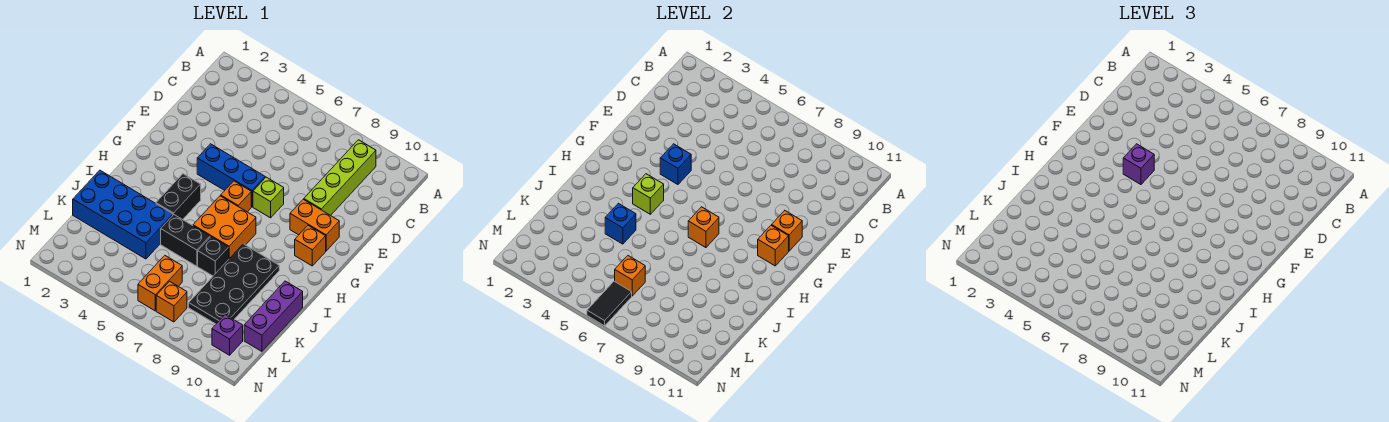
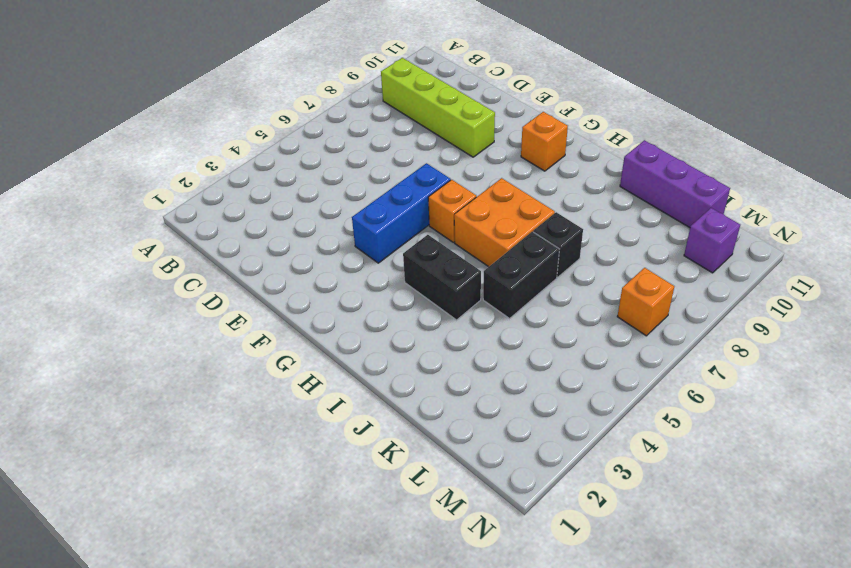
none -> lime brick F7 level 1
none -> orange brick F9:F10 level 1
none -> black plate I8:L9 level 1

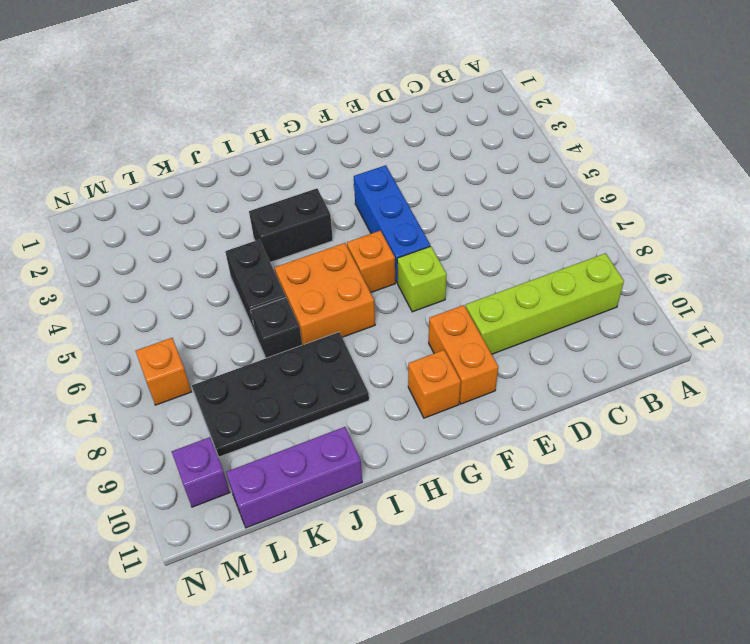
none -> blue brick J1:K4 level 1
none -> orange brick L6:M6 level 1
none -> blue brick F4 level 2

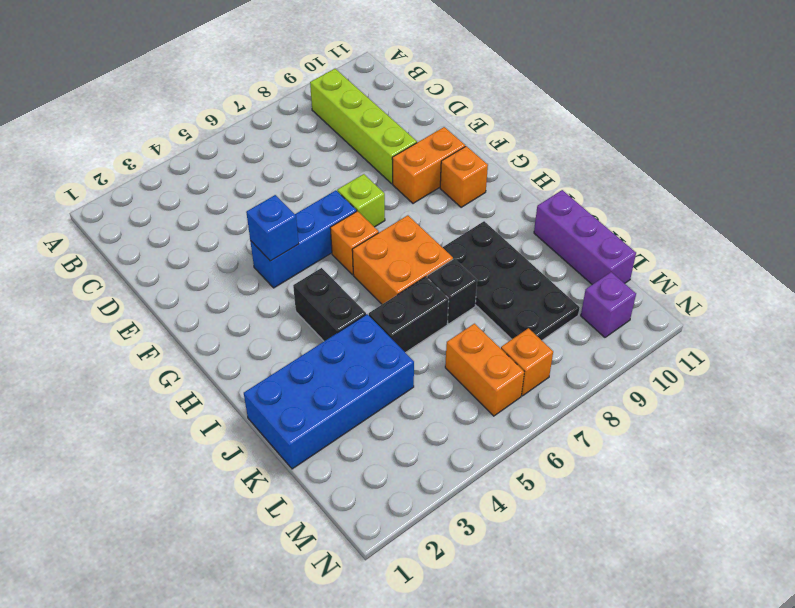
none -> orange brick F10 level 2
none -> orange brick G10 level 2
none -> lime brick H4 level 2

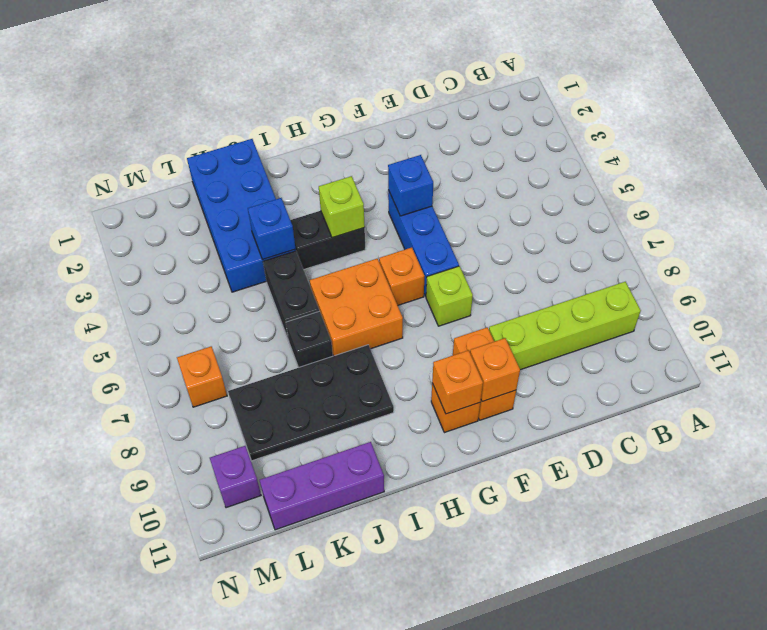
none -> orange brick L6:M6 level 1
none -> orange brick H7 level 2
none -> orange brick L6 level 2

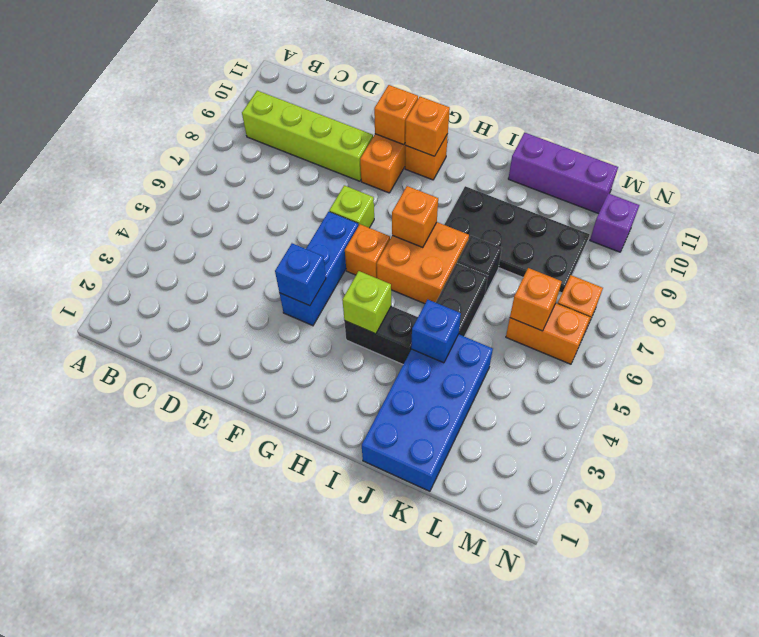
none -> black tile M6:N6 level 2
none -> purple brick F4 level 3

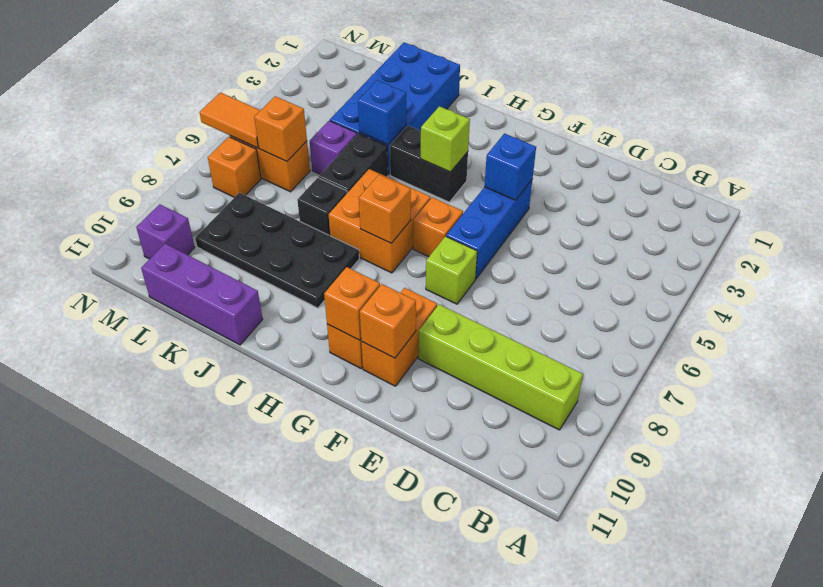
purple brick K5 level 1 -> purple brick F4 level 3
orange tile M6:N6 level 2 -> black tile M6:N6 level 2

